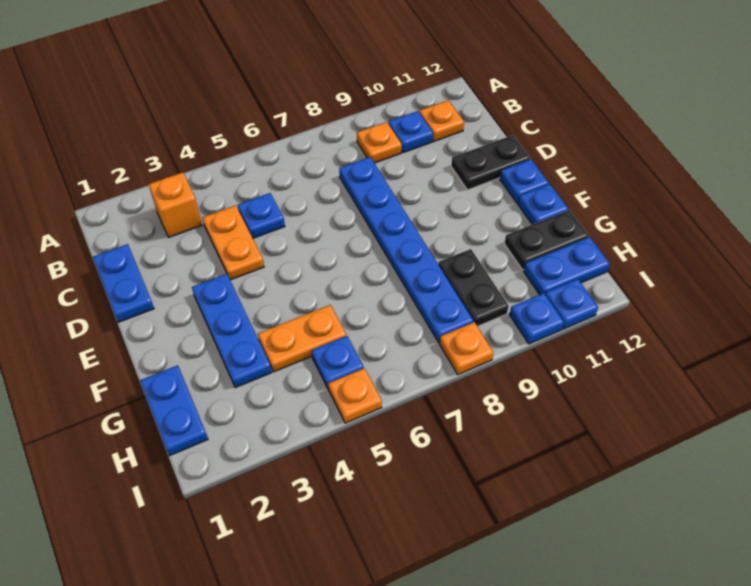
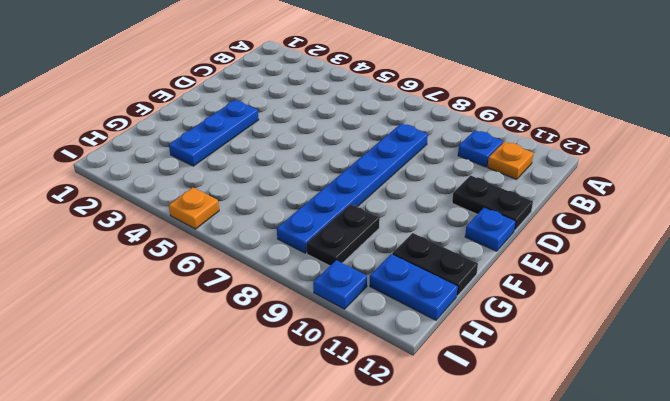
none -> orange brick B3 level 1
none -> orange plate B9 level 1
none -> blue plate C1:D1 level 1

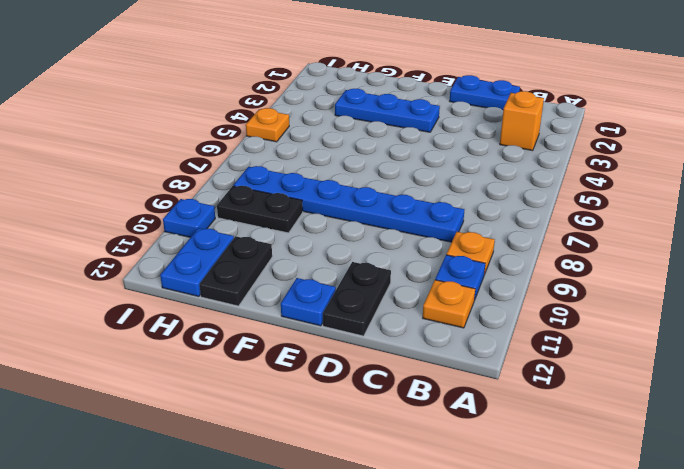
none -> orange plate C4:D4 level 1
none -> blue plate C5 level 1
none -> blue plate F12 level 1

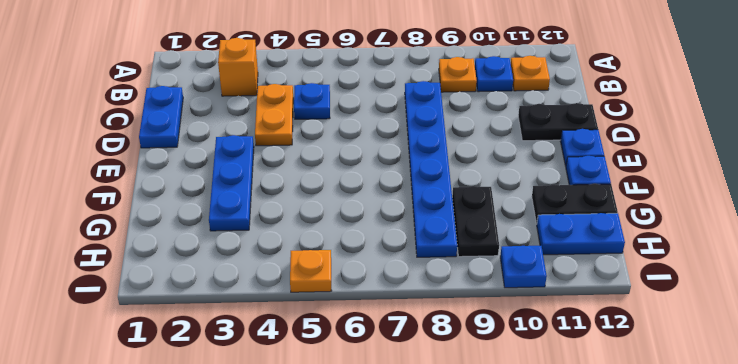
none -> blue plate G1:H1 level 1
none -> orange plate G4:G5 level 1
none -> blue plate H5 level 1

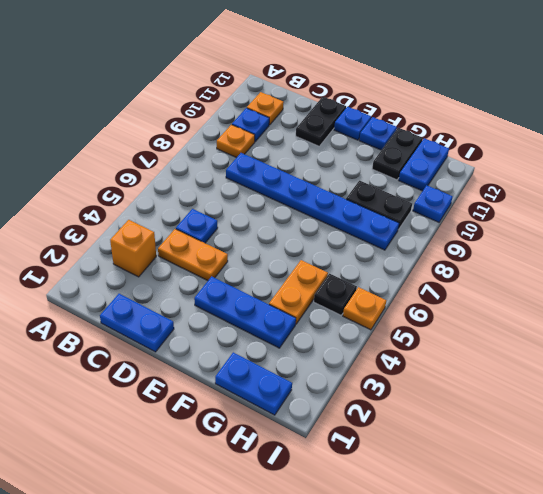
black plate H5 level 1 -> blue plate H5 level 1
none -> orange plate I8 level 1
none -> blue plate I11 level 1

